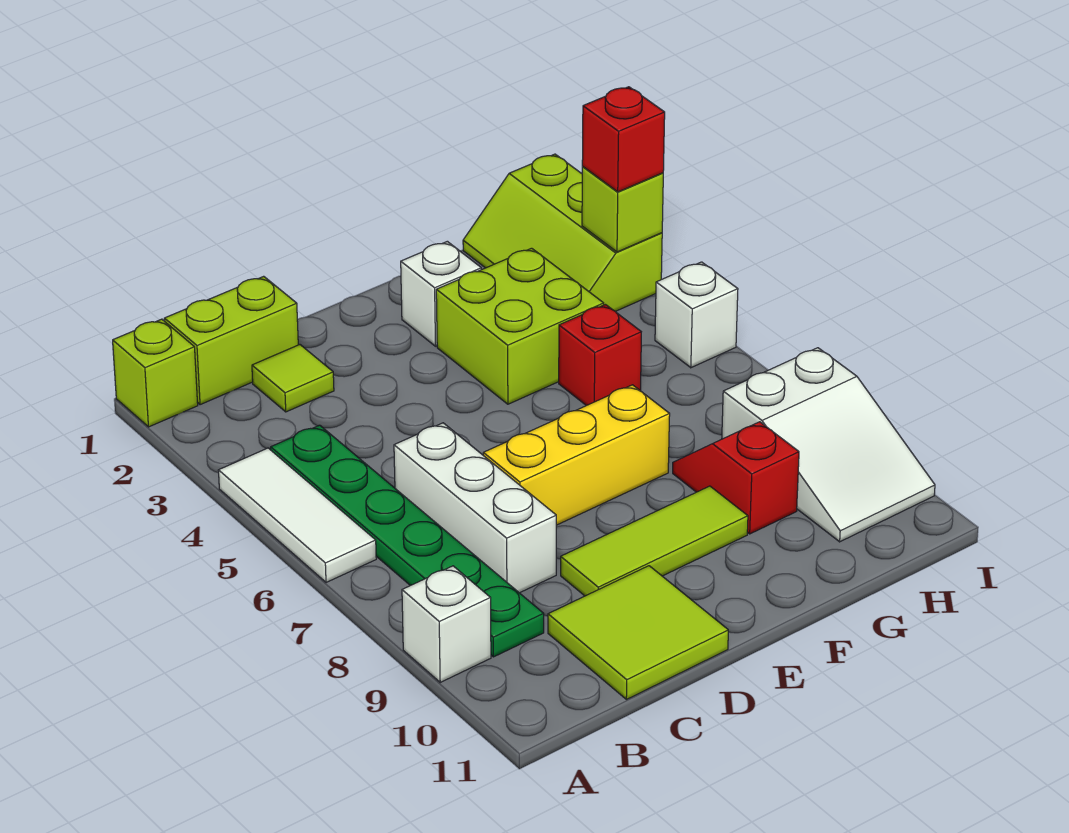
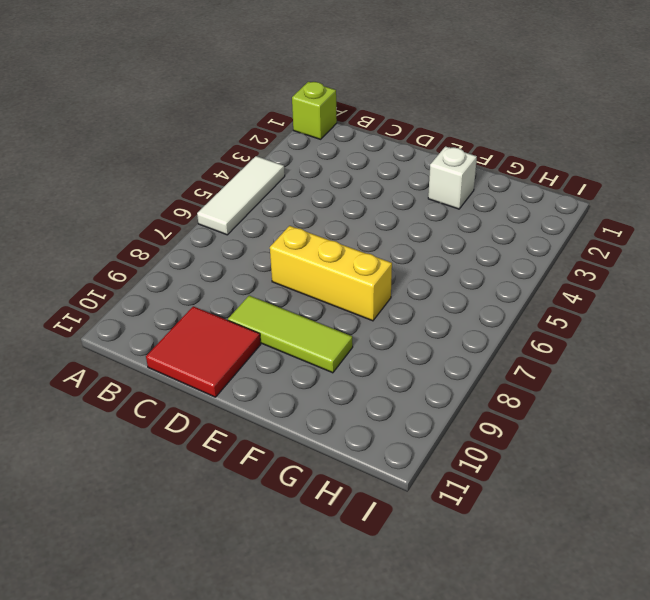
red tile C10:D11 level 1 -> lime tile C10:D11 level 1
none -> white brick A9 level 1
none -> lime brick B1:C1 level 1
none -> green plate B4:B9 level 1

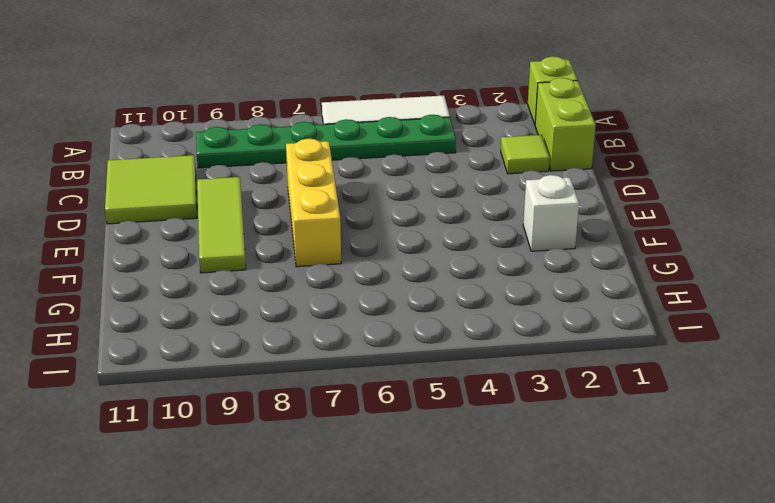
none -> white brick A9 level 1
none -> white brick C6:C8 level 1
none -> lime brick F3:G4 level 1

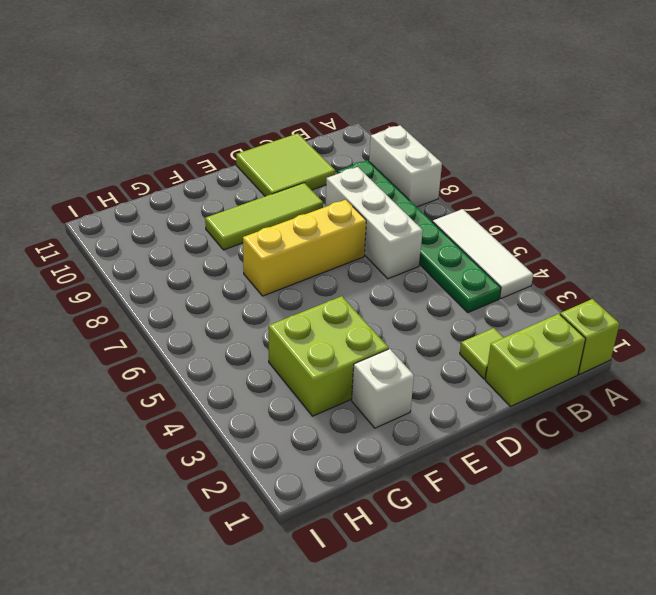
white brick A8:A9 level 1 -> white brick A9 level 1
none -> red brick G5 level 1
none -> red slope G8:G9 level 1 top 9
none -> lime slope H1:I3 level 1 top I

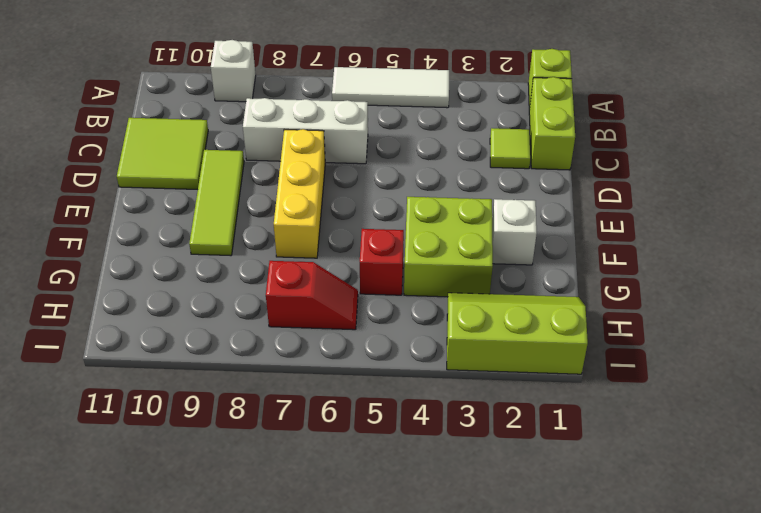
red slope H6:H7 level 1 top 7 -> red slope G8:G9 level 1 top 9
none -> green plate B4:B9 level 1
none -> white slope H8:I10 level 1 top 8
none -> white brick I5 level 1

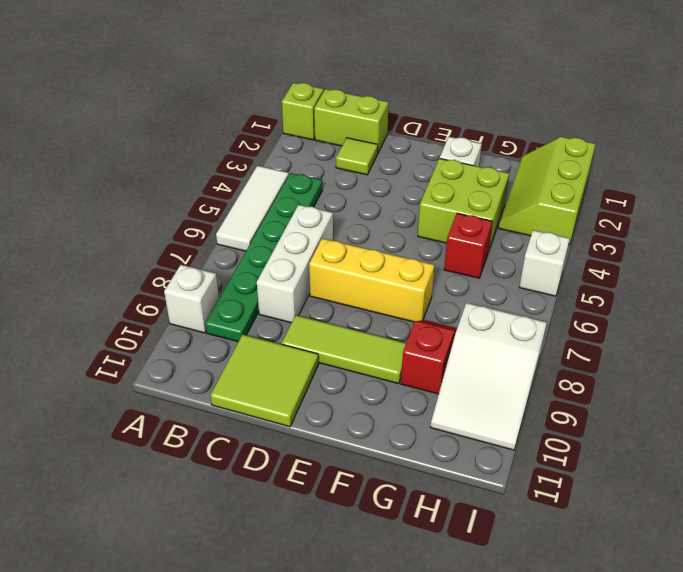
none -> lime brick I3 level 2
none -> red brick I3 level 3

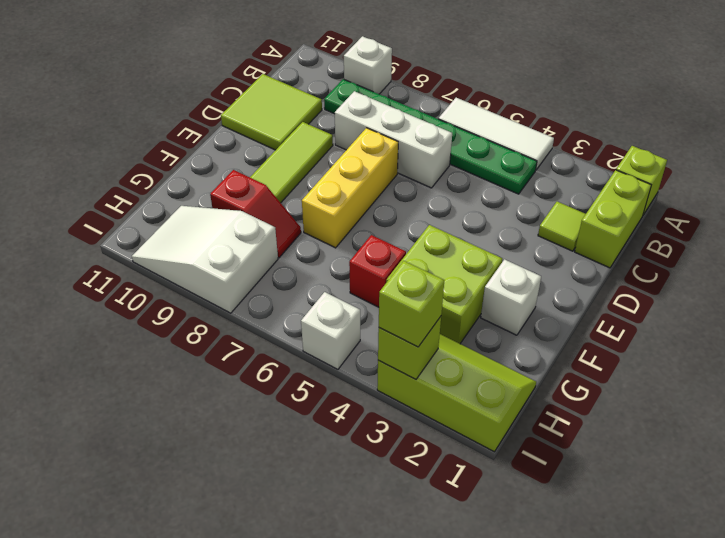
lime brick I3 level 3 -> red brick I3 level 3

